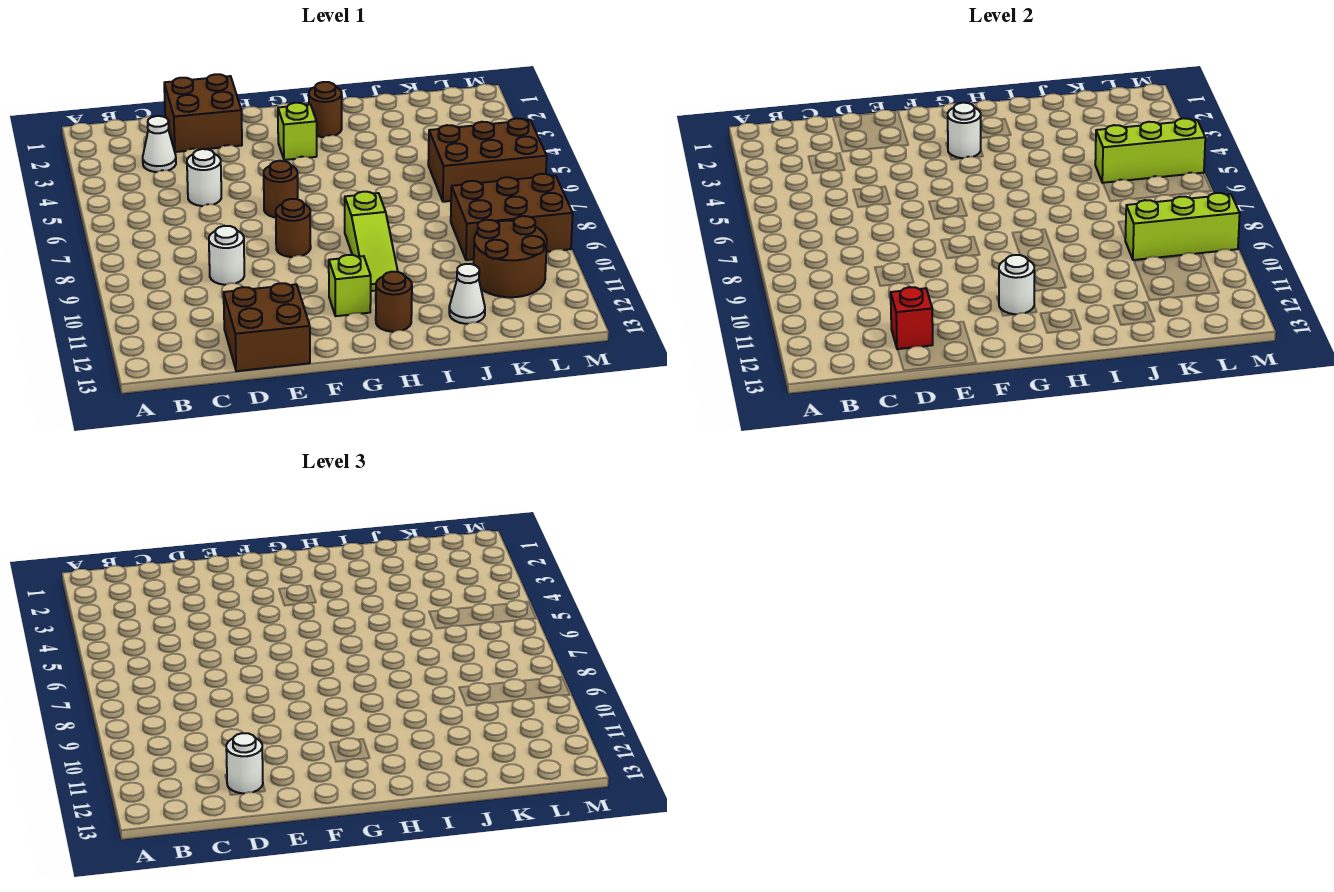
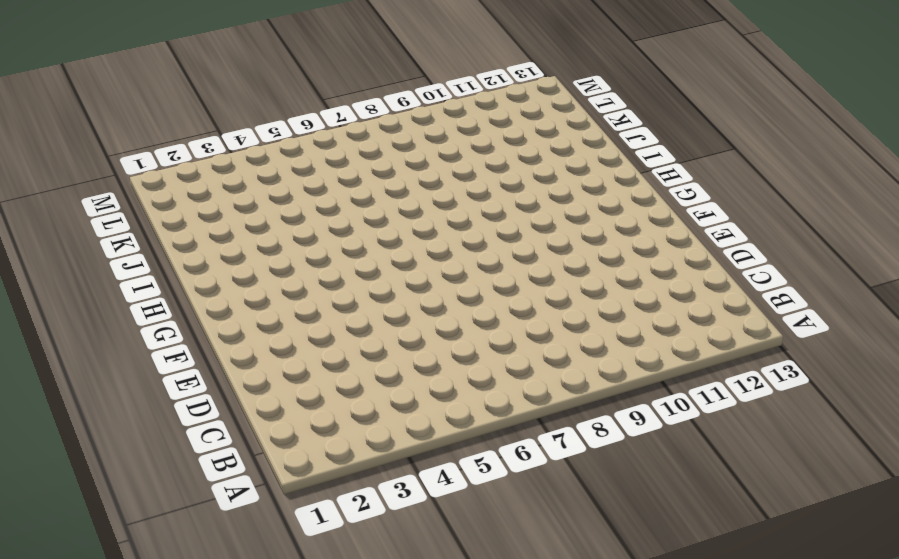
none -> white cone C3 level 1
none -> brown brick D1:E2 level 1
none -> white round brick D5 level 1

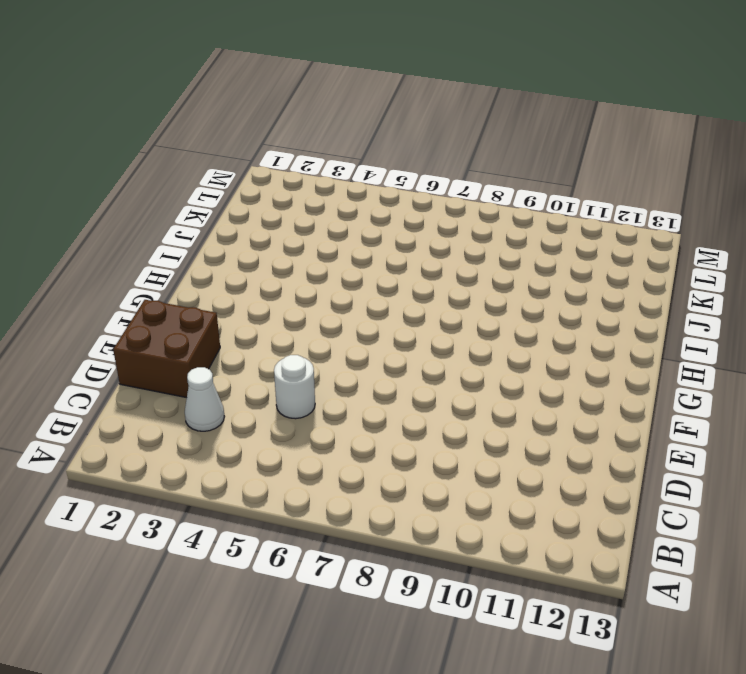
none -> white round brick D9 level 1
none -> brown brick D12:E13 level 1
none -> brown round brick F6 level 1

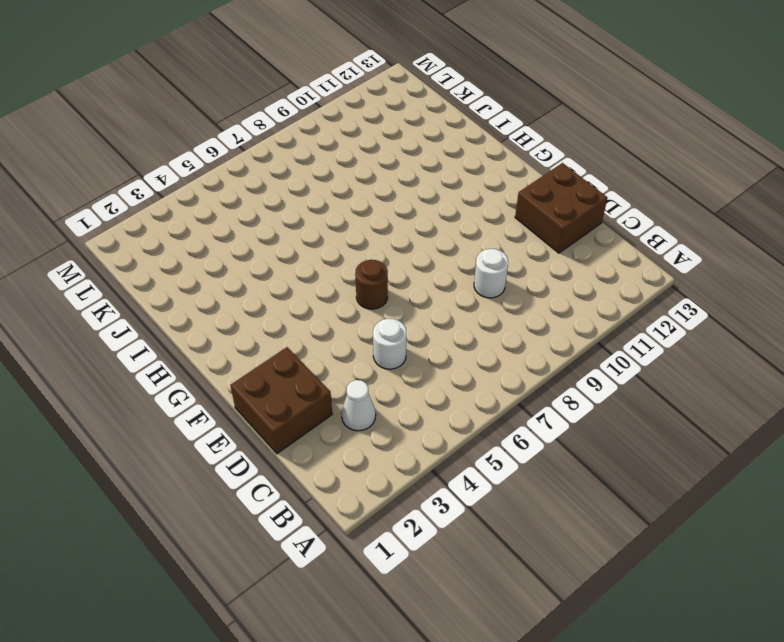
none -> brown round brick F8 level 1
none -> lime brick G3 level 1
none -> lime brick G11 level 1

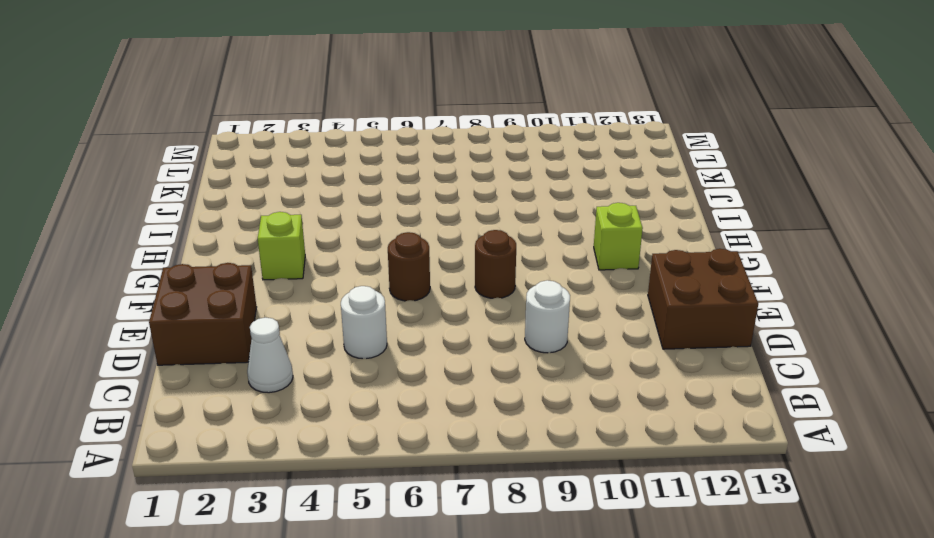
none -> brown round brick H2 level 1
none -> lime slope H8:H10 level 1 top 8
none -> brown round brick H12 level 1

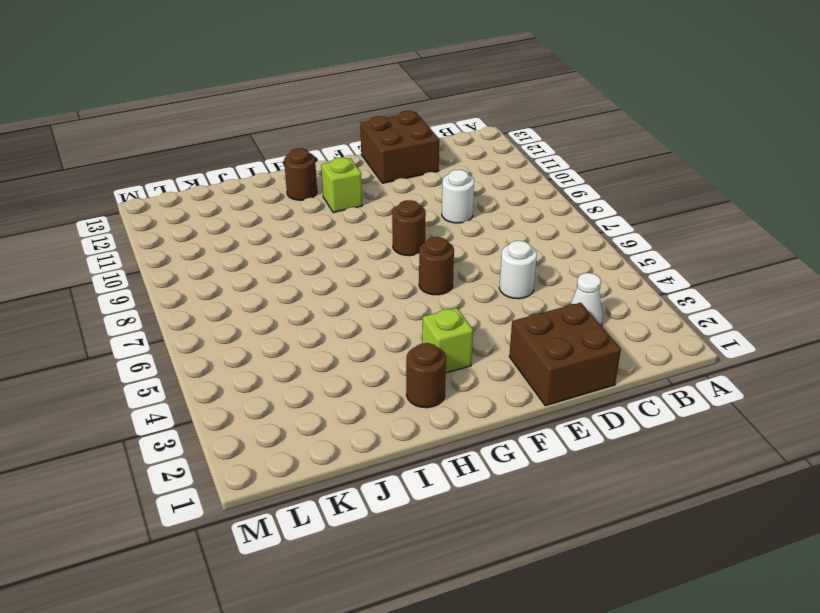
none -> lime slope H8:H10 level 1 top 8
none -> white cone J12 level 1
none -> brown brick K5:M6 level 1

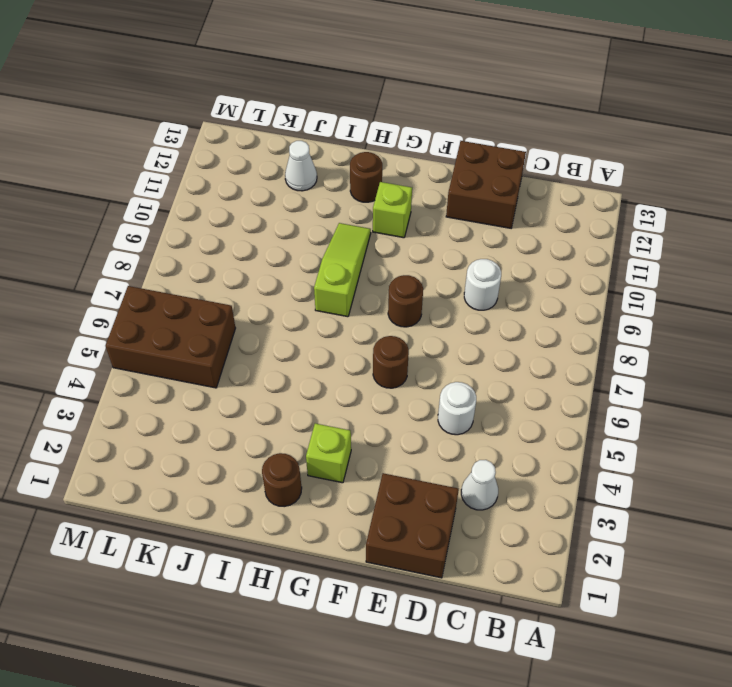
none -> brown brick K8:M9 level 1
none -> brown round brick K10:L11 level 1
none -> red brick D12 level 2

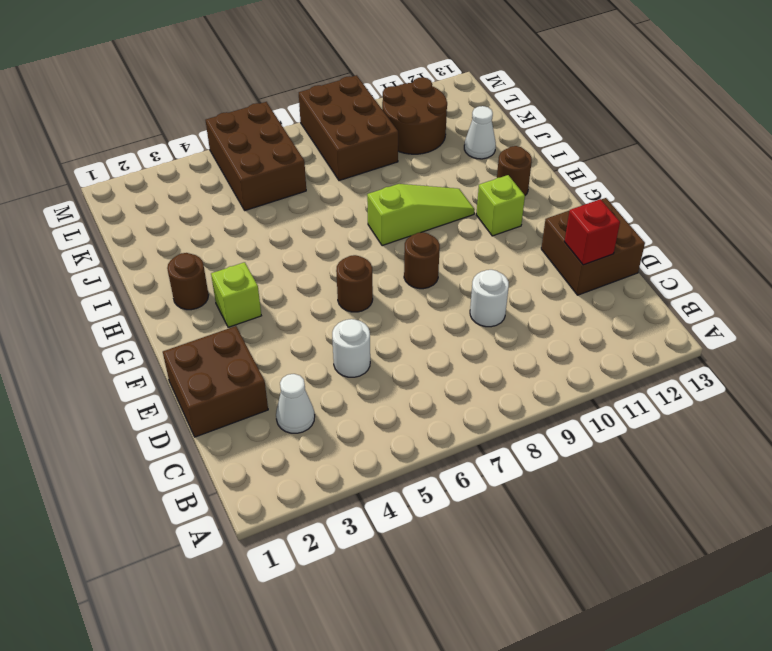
none -> white round brick G3 level 2
none -> white round brick G11 level 2
none -> lime brick K5:M5 level 2

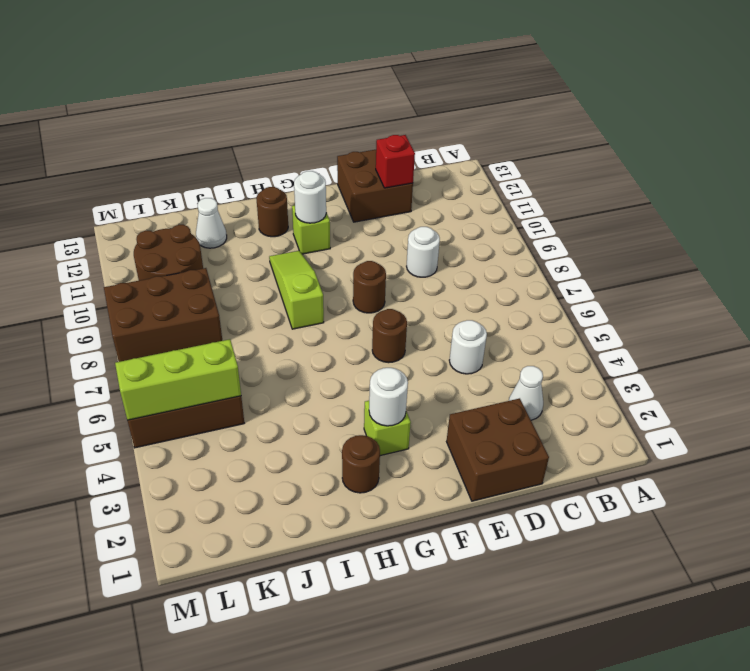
none -> lime brick K9:M9 level 2
none -> white round brick D12 level 3

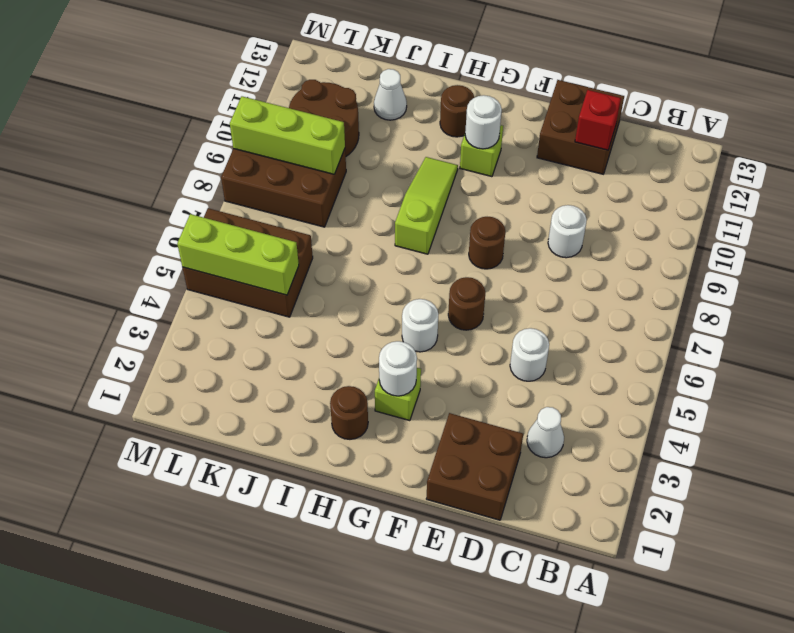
white round brick G5 level 1 -> white round brick D12 level 3

